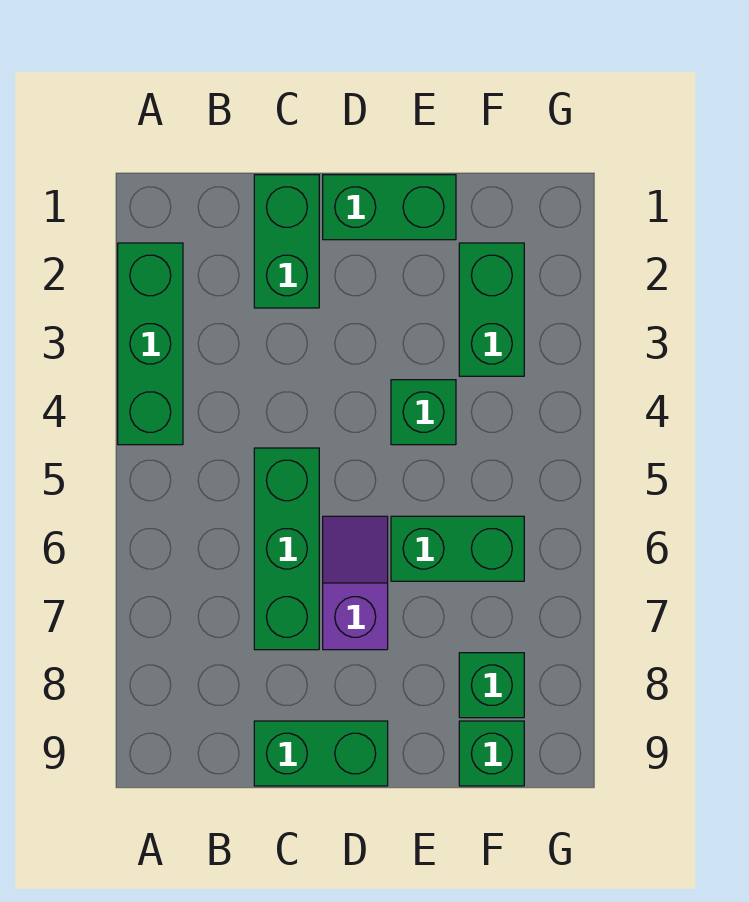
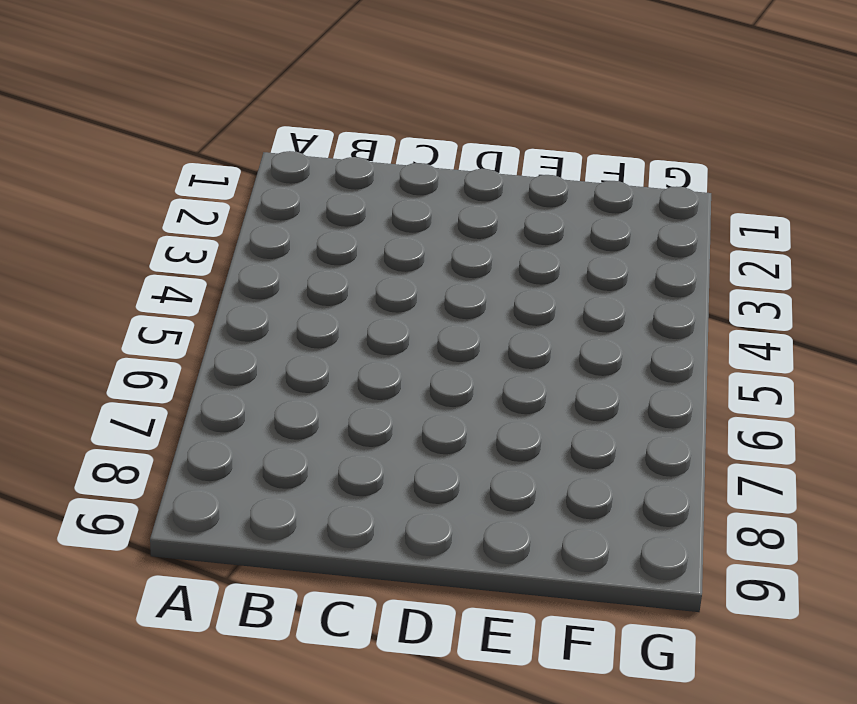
none -> green brick A2:A4 level 1
none -> green brick C1:C2 level 1

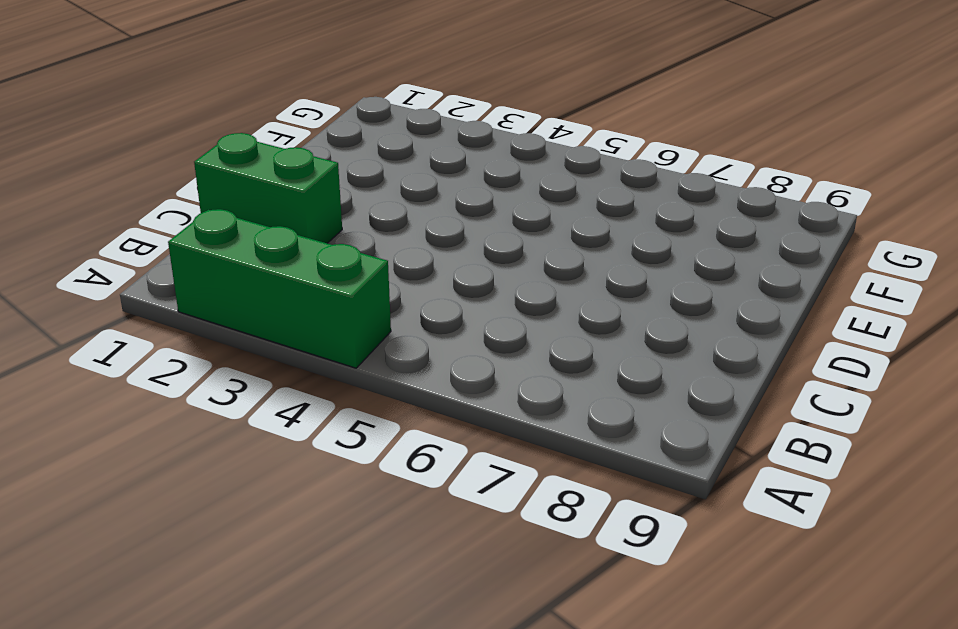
none -> green brick C5:C7 level 1
none -> green brick C9:D9 level 1

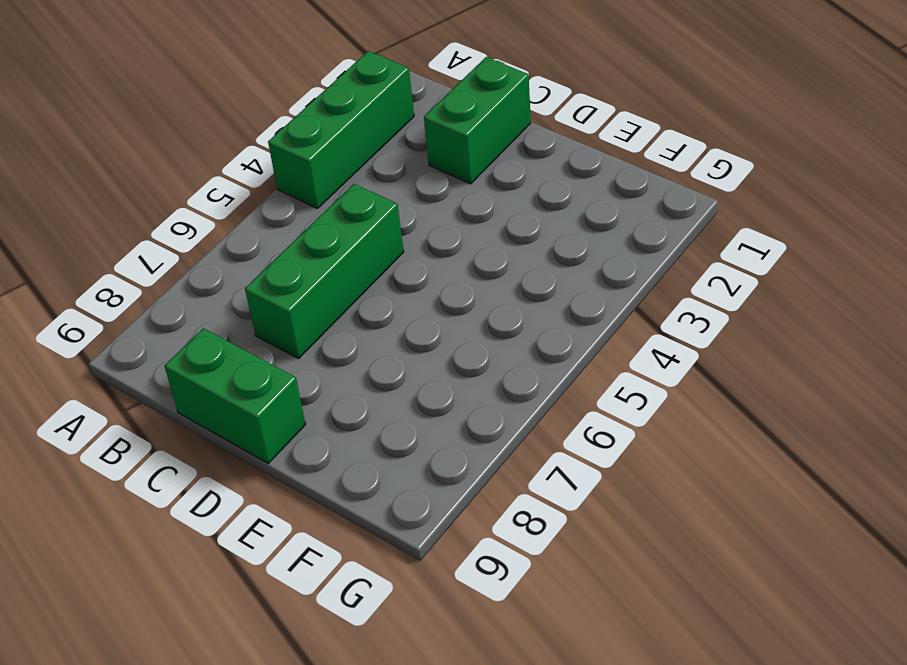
none -> green brick D1:E1 level 1
none -> purple slope D6:D7 level 1 top 7

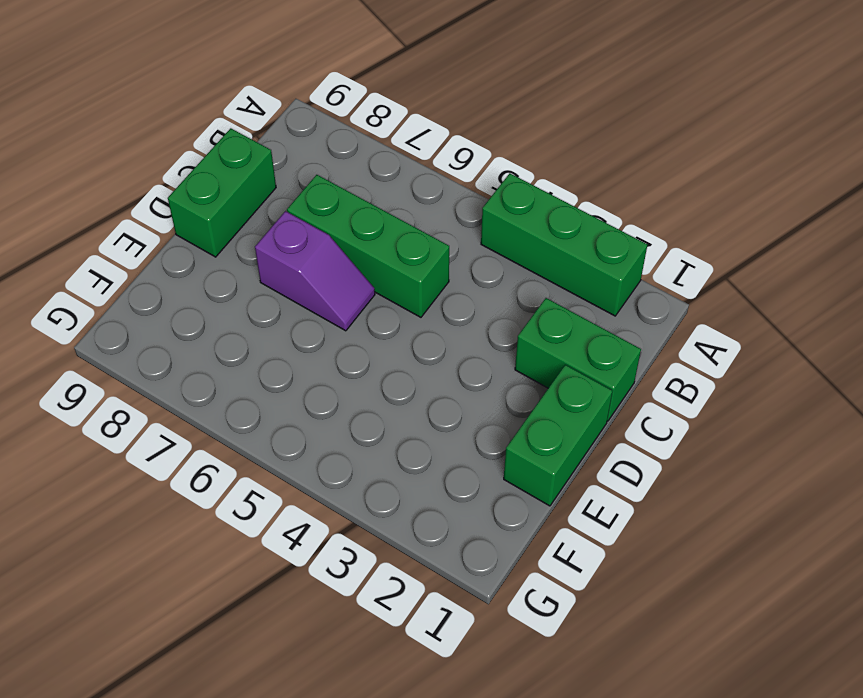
none -> green brick E4 level 1
none -> green brick E6:F6 level 1

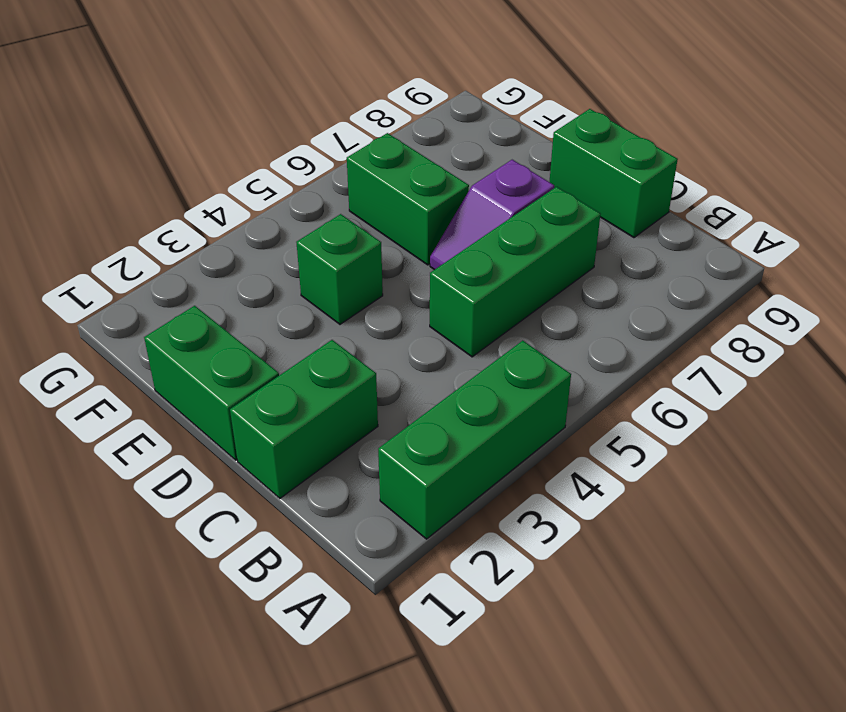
none -> green brick F2:F3 level 1
none -> green brick F8 level 1

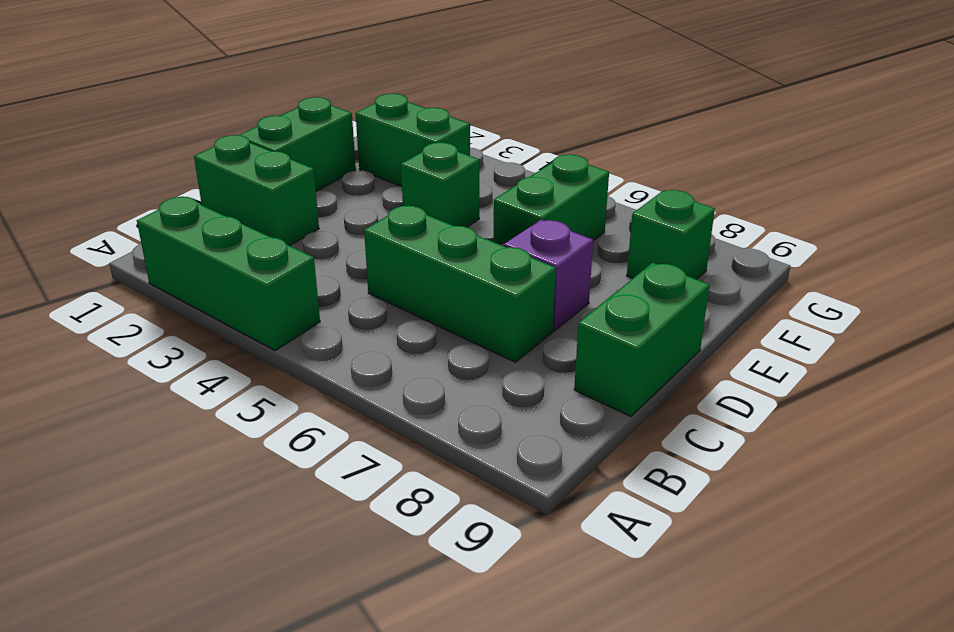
none -> green brick F9 level 1

